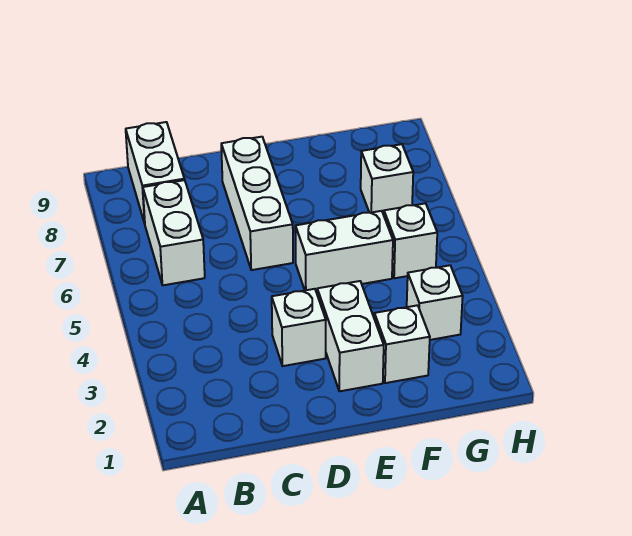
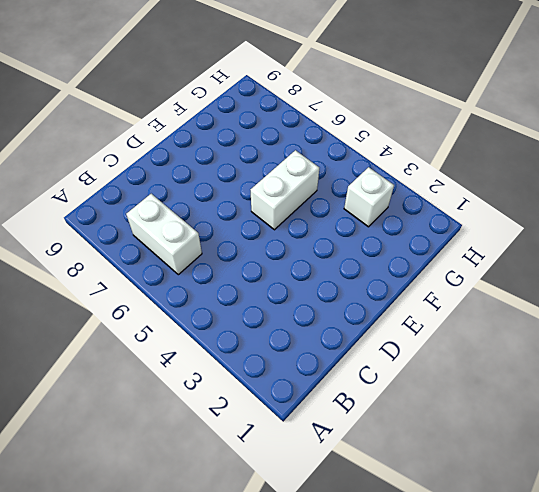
none -> white brick B8:B9 level 1
none -> white brick D3 level 1

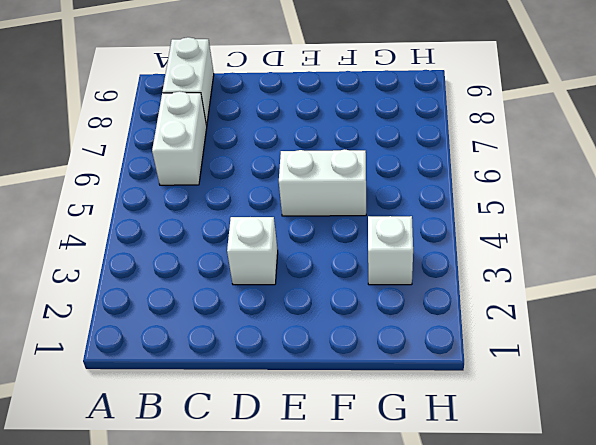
none -> white brick D6:D8 level 1
none -> white brick E2:E3 level 1

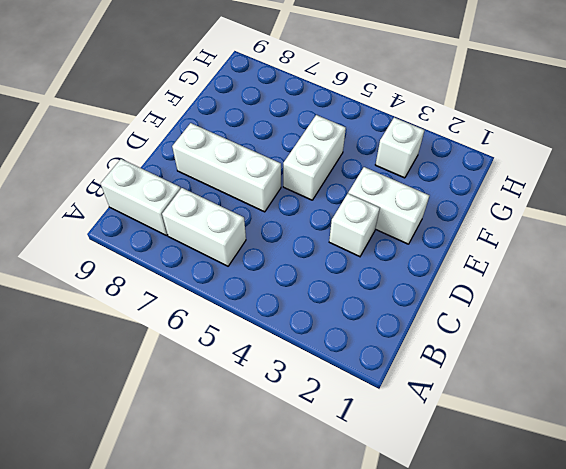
none -> white brick F2 level 1
none -> white brick G5 level 1

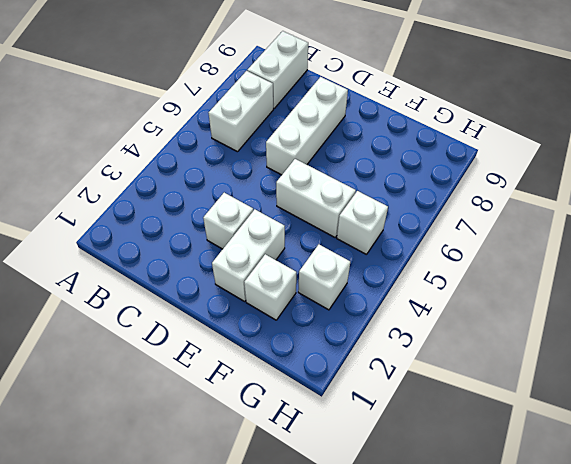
none -> white brick G7 level 1

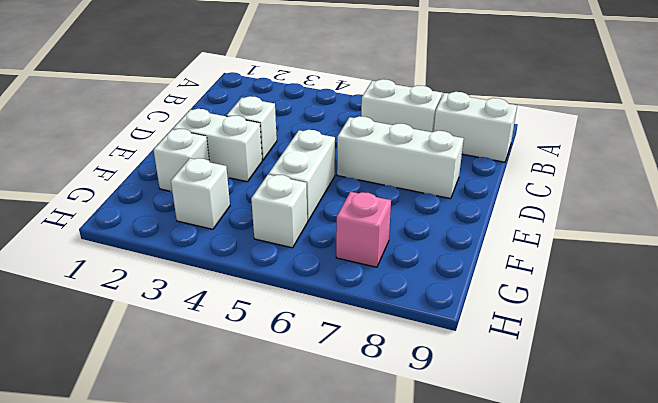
pink brick G7 level 1 -> white brick G7 level 1

